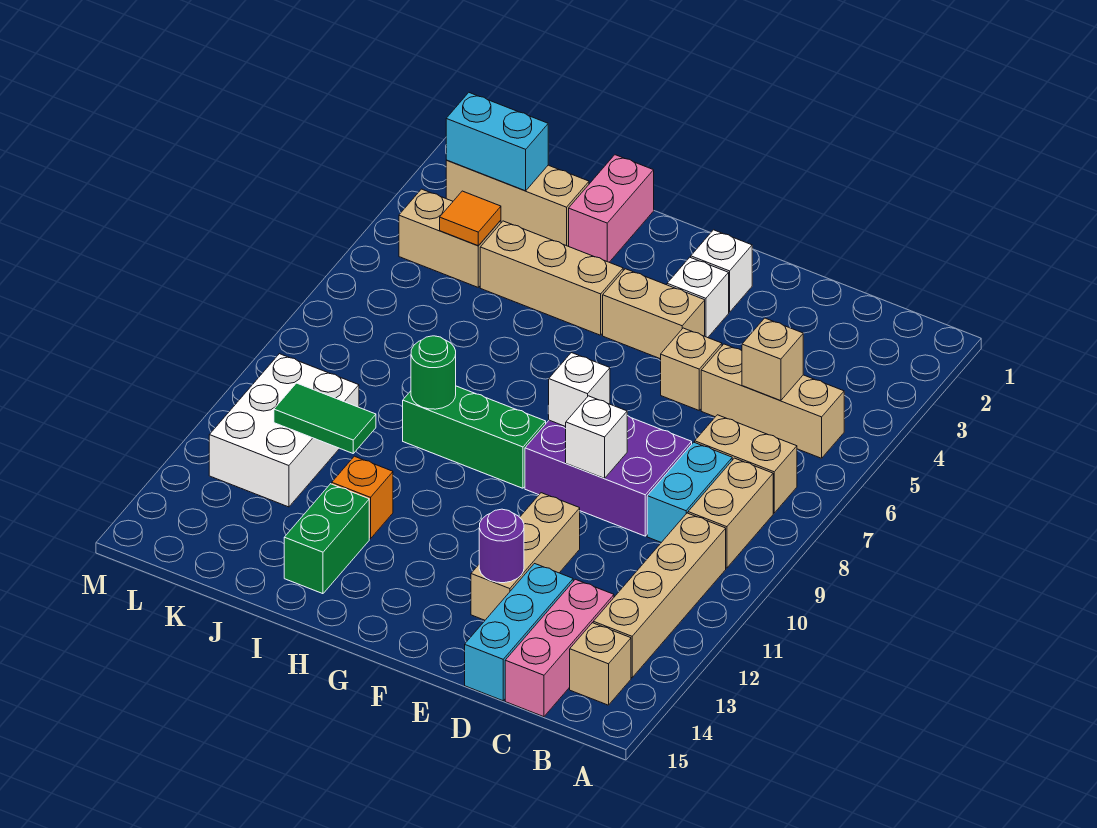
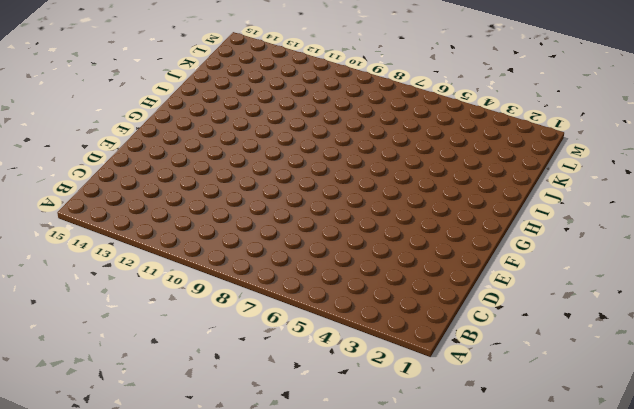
none -> tan brick B5:D5 level 1
none -> tan brick B7:C7 level 1
none -> tan brick B8:B9 level 1
none -> tan brick B10:B13 level 1

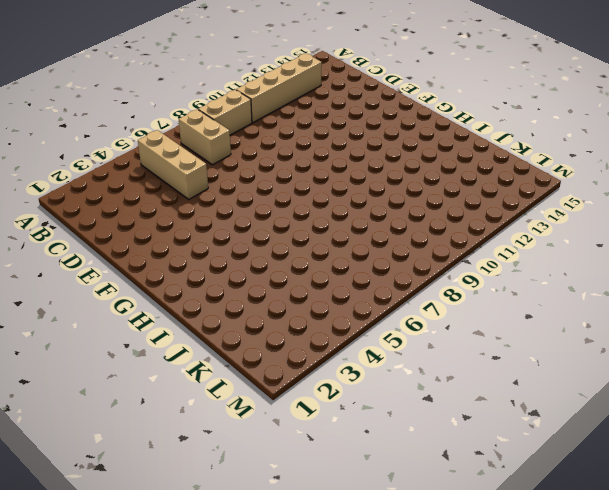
none -> tan brick B14 level 1
none -> cyan brick C8:C9 level 1
none -> pink brick C13:C15 level 1
none -> purple brick D8:F9 level 1

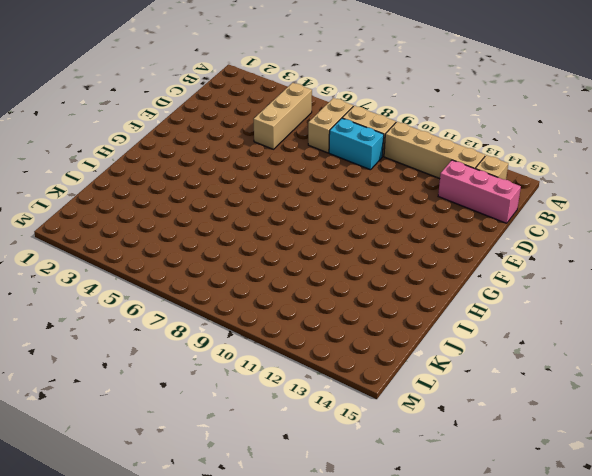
none -> purple brick D8:F9 level 1
none -> cyan brick D13:D15 level 1
none -> tan brick E5 level 1
none -> tan brick E11:E13 level 1

